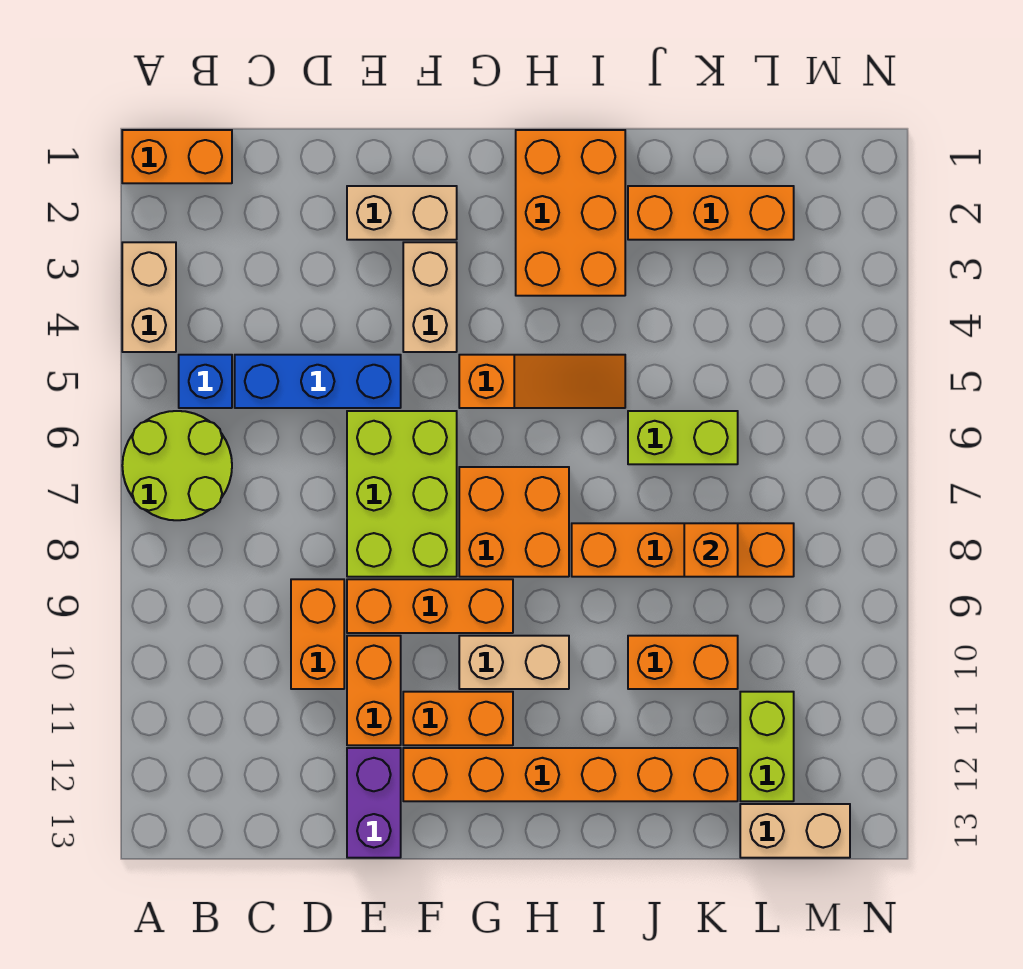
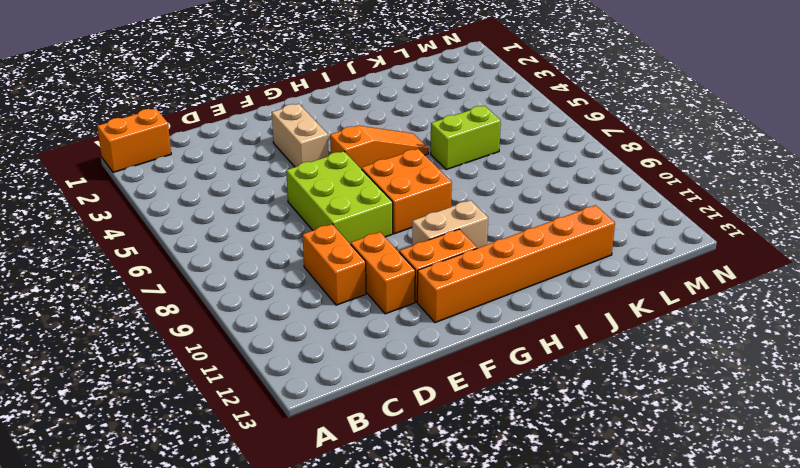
none -> tan brick A3:A4 level 1
none -> lime round brick A6:B7 level 1
none -> blue brick B5 level 1

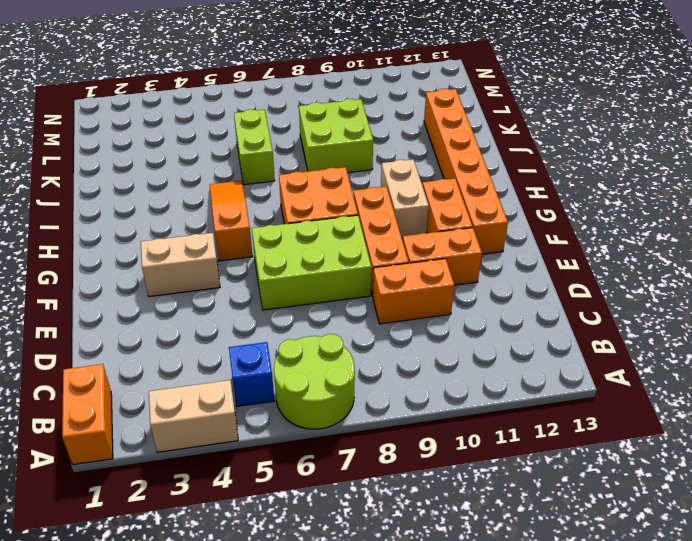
lime brick J8:K9 level 1 -> orange brick I8:L8 level 1
none -> blue brick C5:E5 level 1
none -> tan brick E2:F2 level 1
none -> purple brick E12:E13 level 1

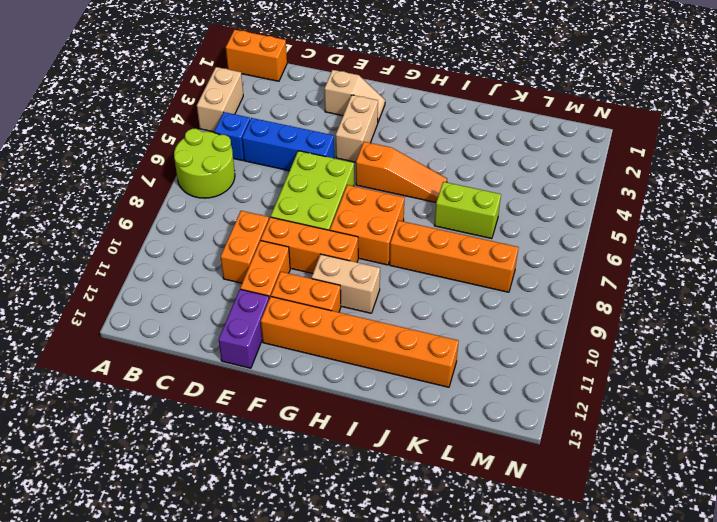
tan slope E2:F2 level 1 top E -> tan brick E2:F2 level 1
none -> orange brick H1:I3 level 1
none -> orange brick J2:L2 level 1
none -> orange brick J10:K10 level 1

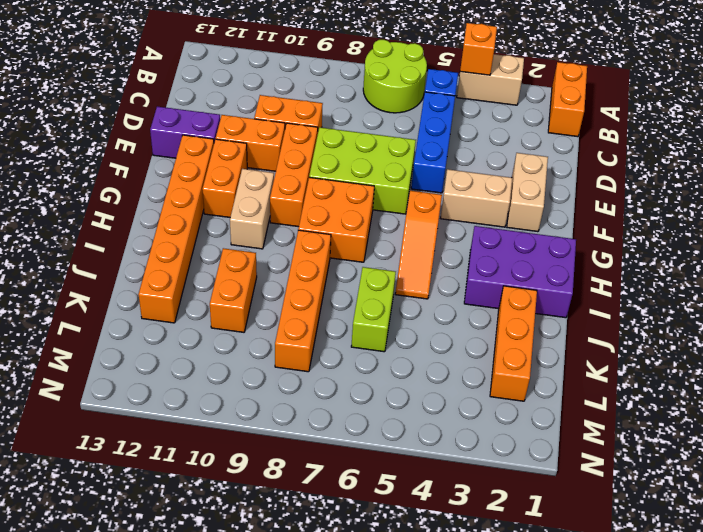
orange brick A4 level 2 -> orange brick K8 level 2
purple brick H1:I3 level 1 -> orange brick H1:I3 level 1
none -> lime brick L11:L12 level 1
none -> tan brick L13:M13 level 1

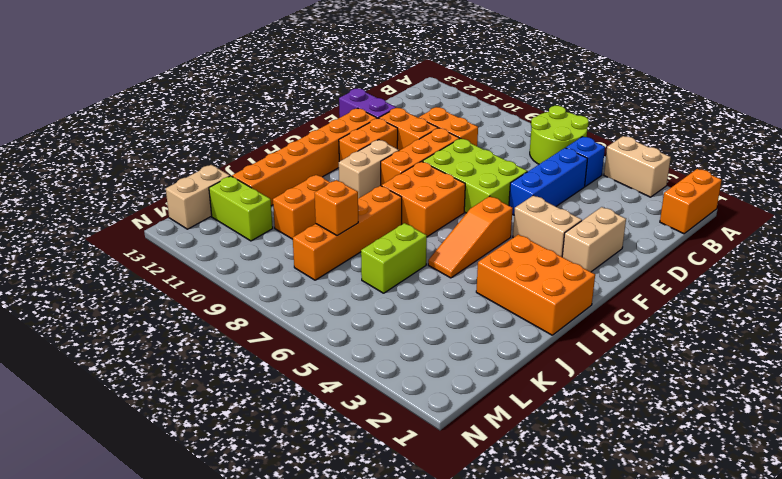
none -> orange brick J2:L2 level 1

